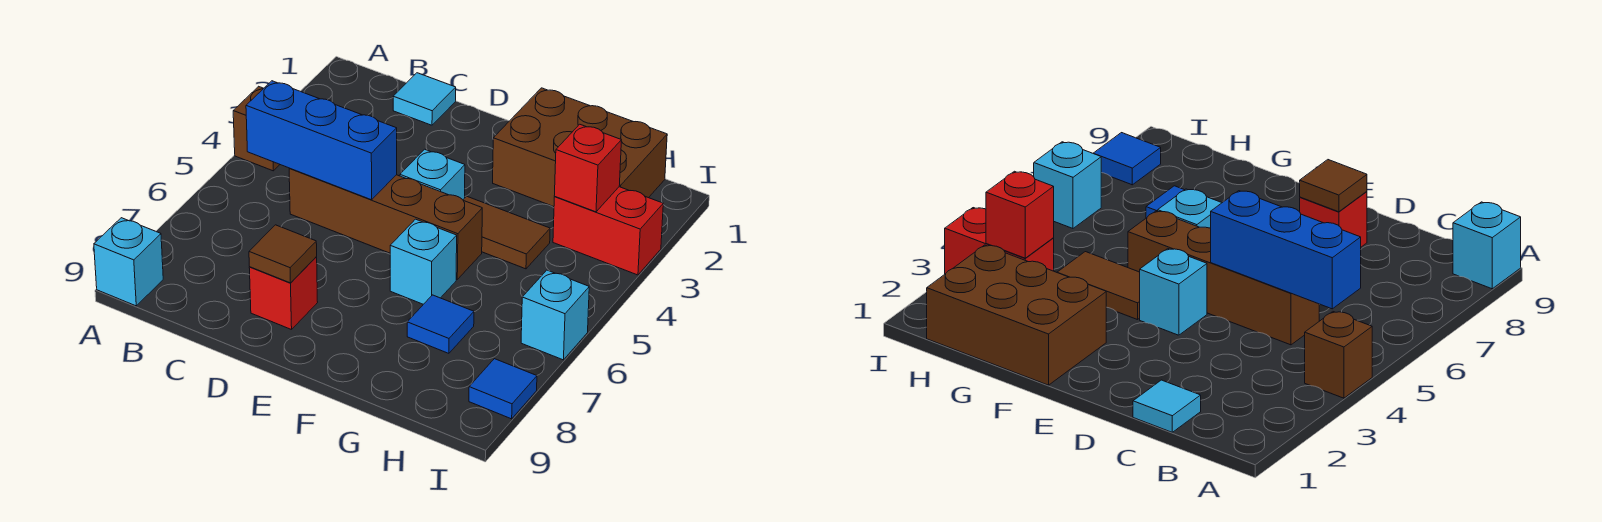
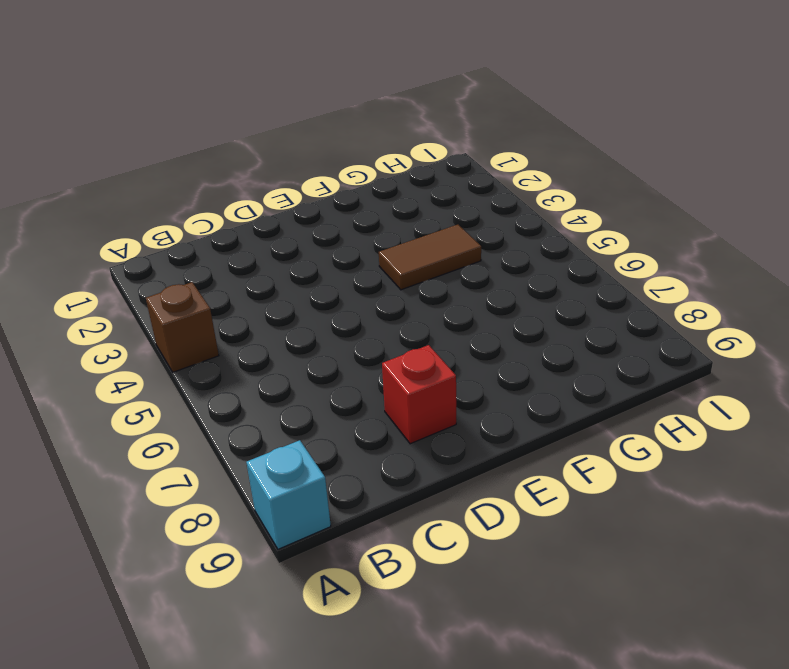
none -> cyan tile C1 level 1
none -> brown brick C5:F5 level 1
none -> cyan brick E4 level 1

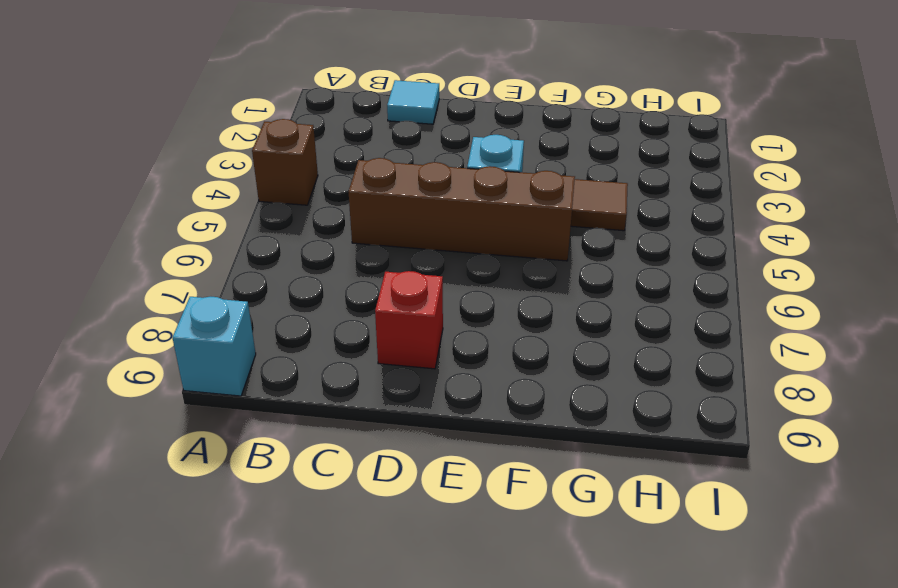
none -> brown brick F1:H2 level 1
none -> cyan brick F6 level 1
none -> blue tile G7 level 1

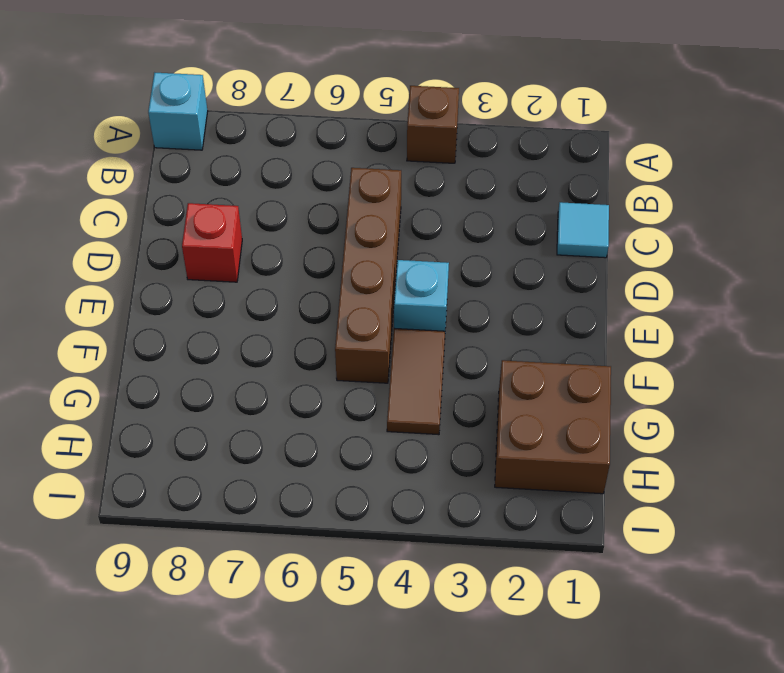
brown brick G1:H2 level 1 -> brown brick F1:H2 level 1
none -> cyan brick F6 level 1
none -> blue tile G7 level 1
none -> red brick H3:I3 level 1

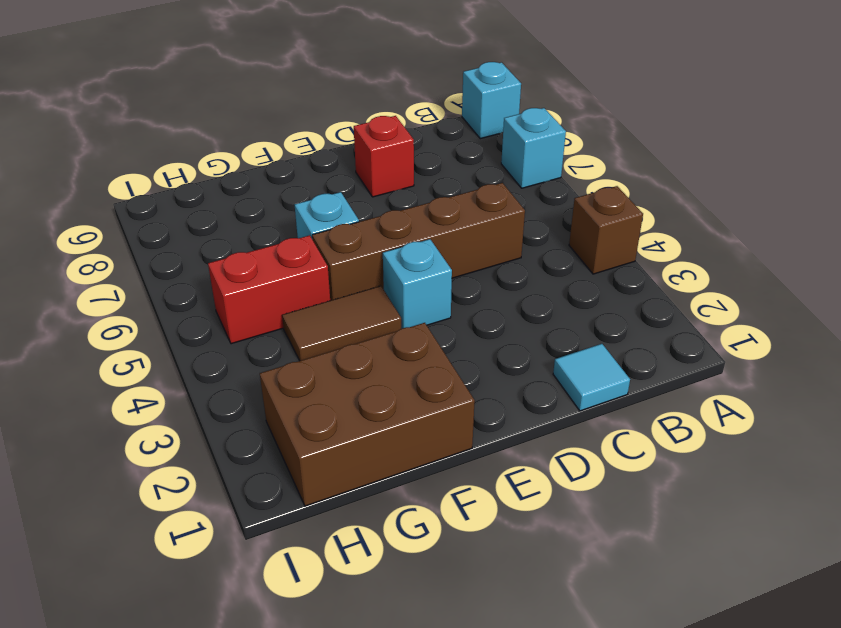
cyan brick A7 level 1 -> cyan brick I6 level 1
red brick G5:H5 level 1 -> red brick H3:I3 level 1
none -> blue tile G7 level 1
none -> blue tile I8 level 1
none -> blue brick B5:D5 level 2

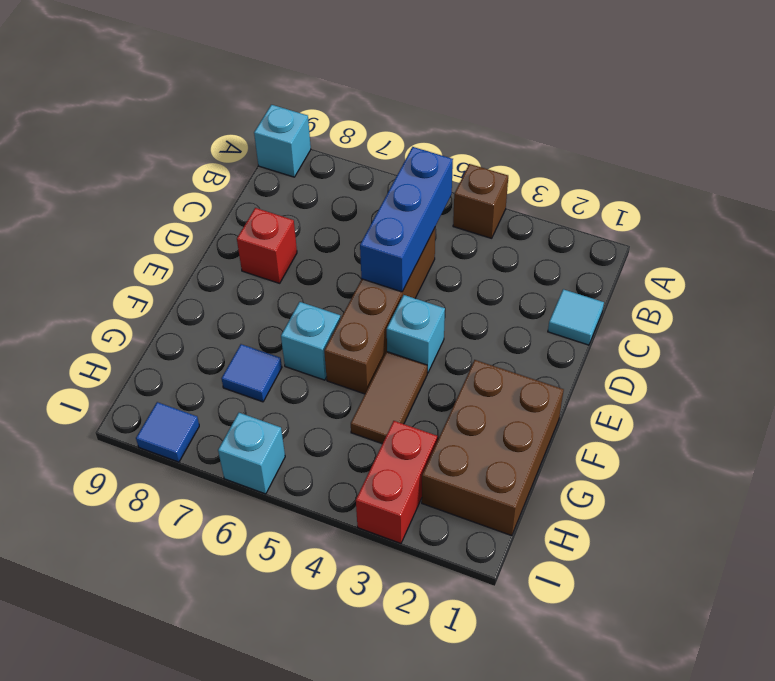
none -> brown tile D8 level 2
none -> red brick H3 level 2

